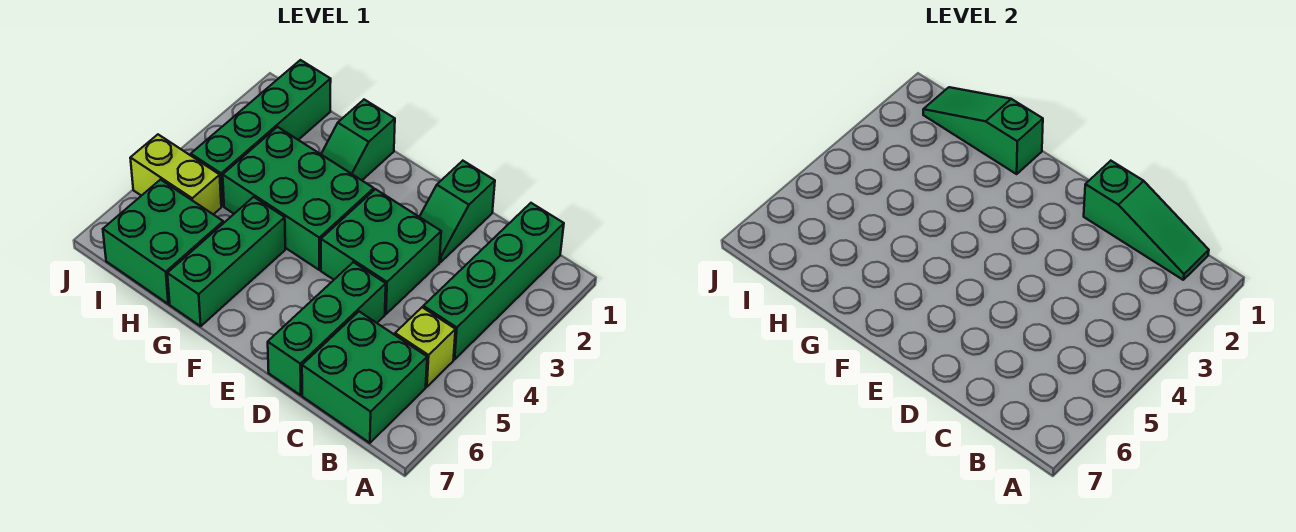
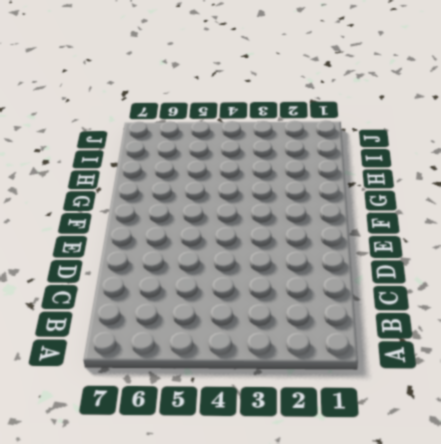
none -> green brick B1:B4 level 1
none -> lime brick B5 level 1
none -> green brick B6:C7 level 1

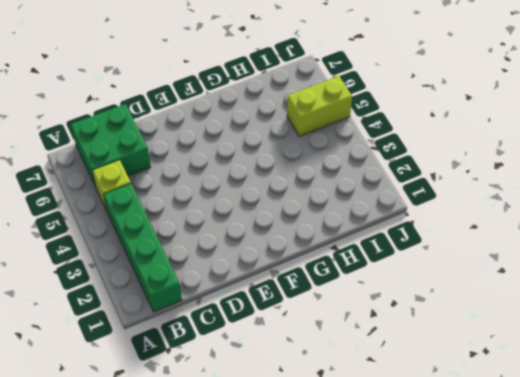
none -> green slope D1:D2 level 1 top 1
none -> green brick D3:E4 level 1
none -> green brick D5:D7 level 1

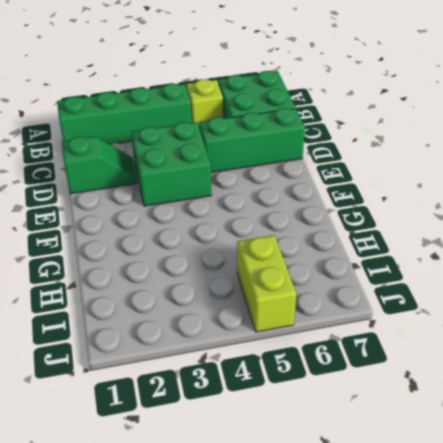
none -> green brick F3:H4 level 1
none -> green slope G1:G2 level 1 top 1
none -> green brick G5:G7 level 1

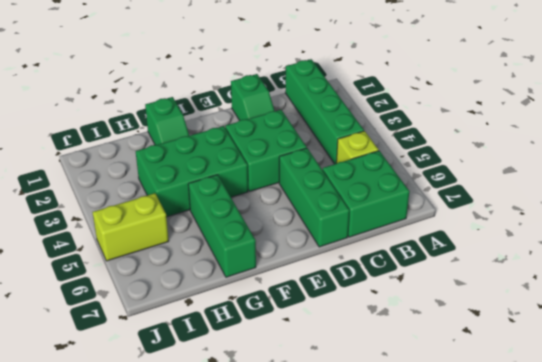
none -> green brick H6:I7 level 1
none -> green brick I1:I4 level 1
none -> green slope B1:D1 level 2 top D

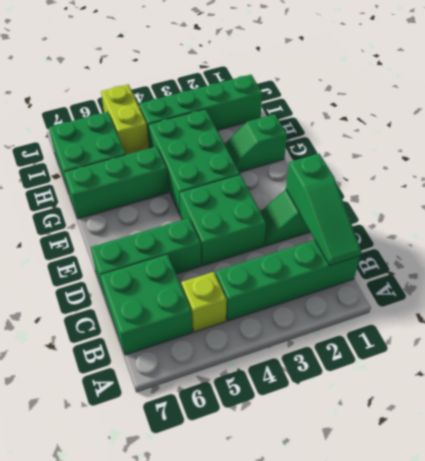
none -> green slope G1:I1 level 2 top G

